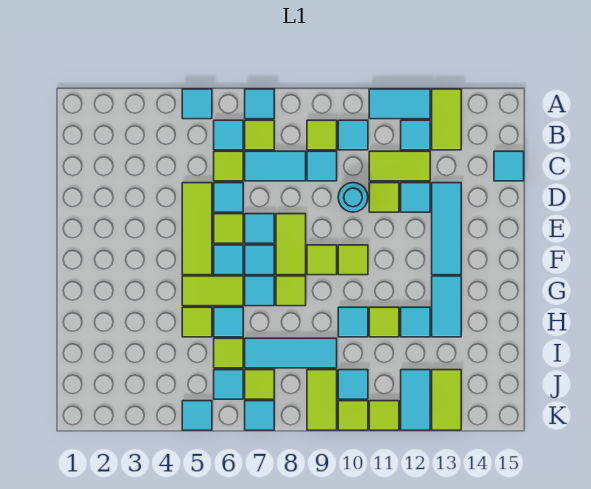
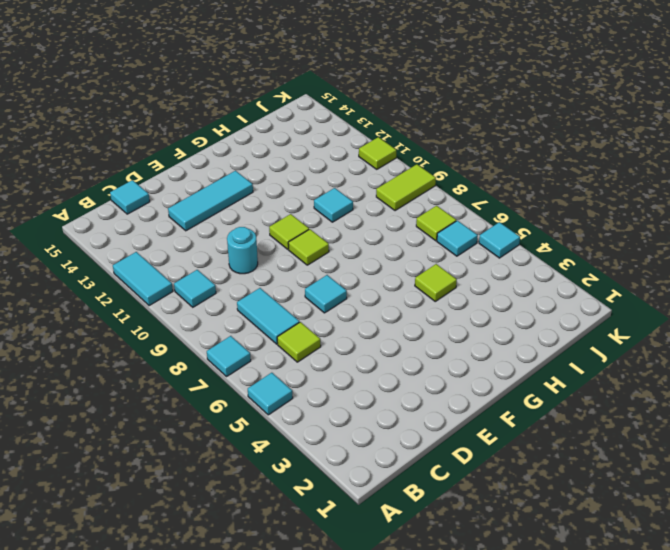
none -> lime tile A13:B13 level 1
none -> cyan tile B6 level 1
none -> lime tile B7 level 1
none -> lime tile B9 level 1

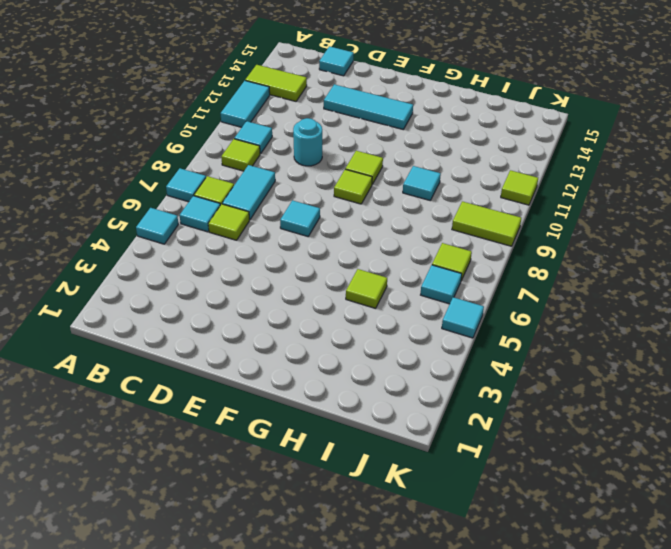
none -> cyan tile B12 level 1
none -> cyan tile C9 level 1
none -> lime tile C11:C12 level 1
none -> lime tile D5:F5 level 1

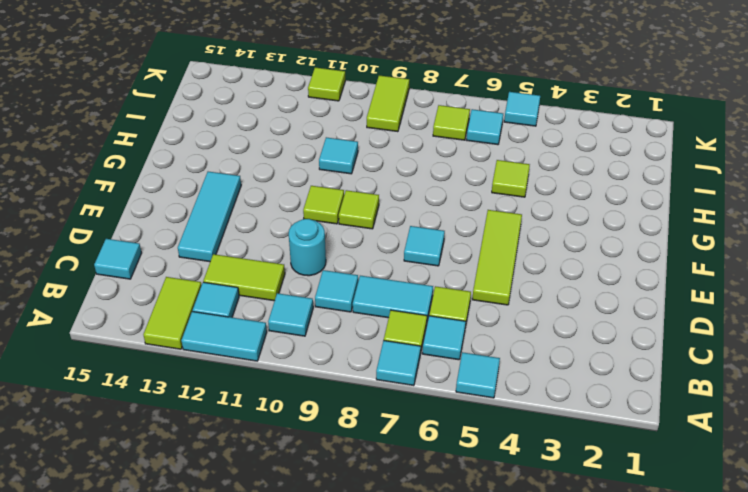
none -> lime tile B9 level 1
none -> cyan tile D6 level 1
none -> lime tile D11 level 1
none -> cyan tile D12 level 1

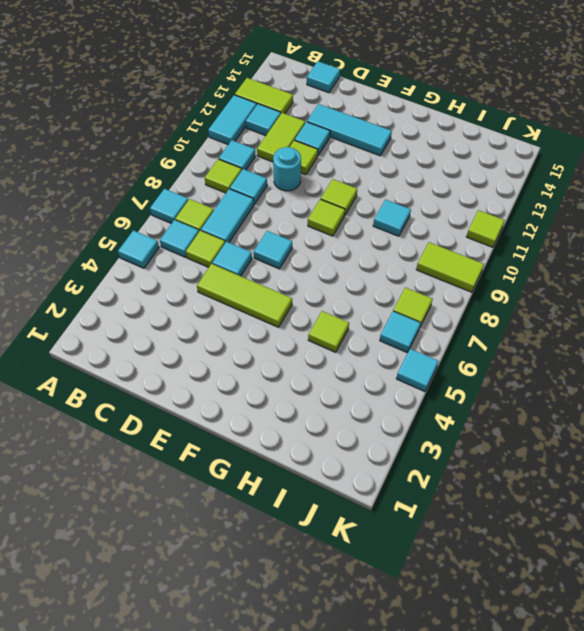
none -> lime tile E6 level 1
none -> lime tile E8:F8 level 1
none -> cyan tile F6 level 1
none -> cyan tile F7 level 1

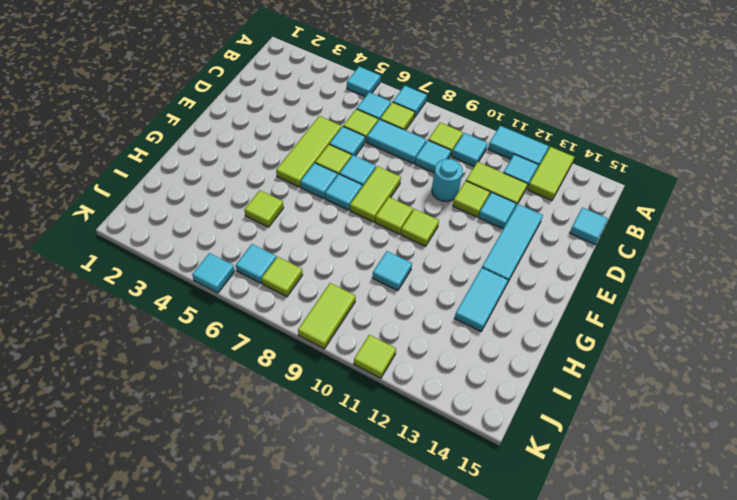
none -> lime tile G5:G6 level 1
none -> cyan tile G7 level 1
none -> lime tile G8 level 1
none -> cyan tile H6 level 1

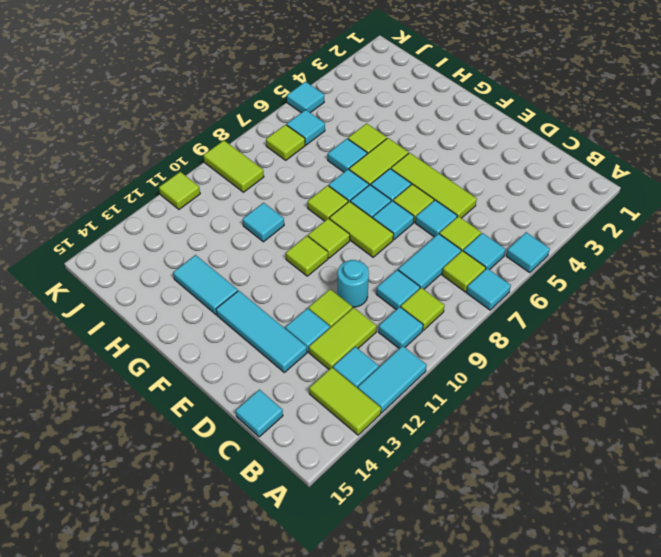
none -> lime tile H11 level 1
none -> cyan tile H12 level 1
none -> lime tile I6 level 1
none -> cyan tile I7:I9 level 1

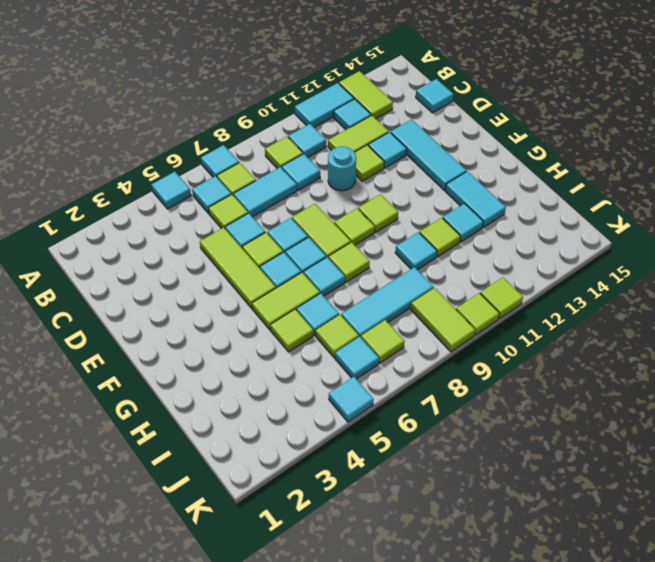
none -> cyan tile J10 level 1
none -> cyan tile J12:K12 level 1
none -> lime tile J13:K13 level 1
none -> cyan tile K7 level 1

